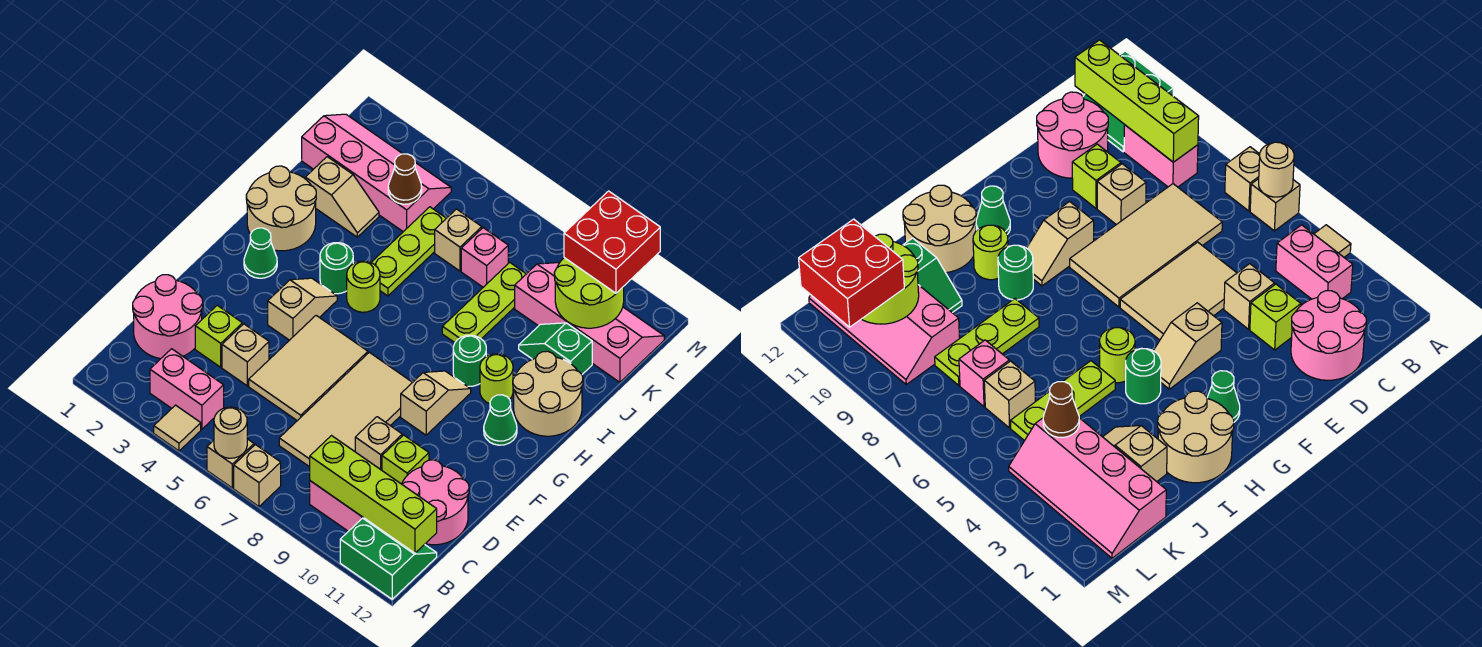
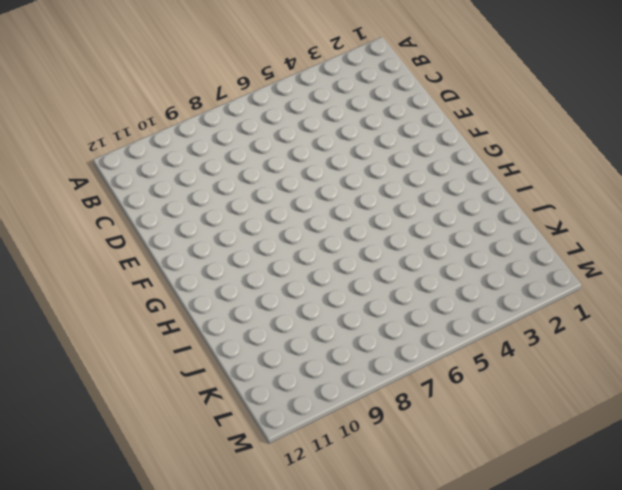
none -> tan tile A4 level 1
none -> tan brick A6 level 1
none -> tan brick A7 level 1
none -> green slope A11:B12 level 1 top A

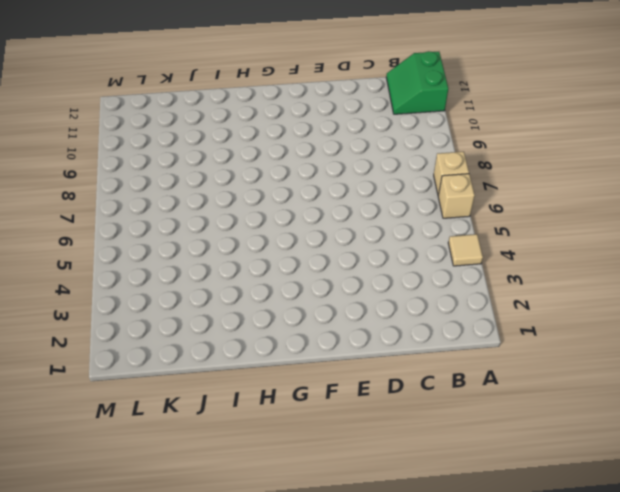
none -> pink brick B3:B4 level 1
none -> pink brick B9:B10 level 1
none -> pink round brick C1:D2 level 1
none -> tan tile C7:F8 level 1

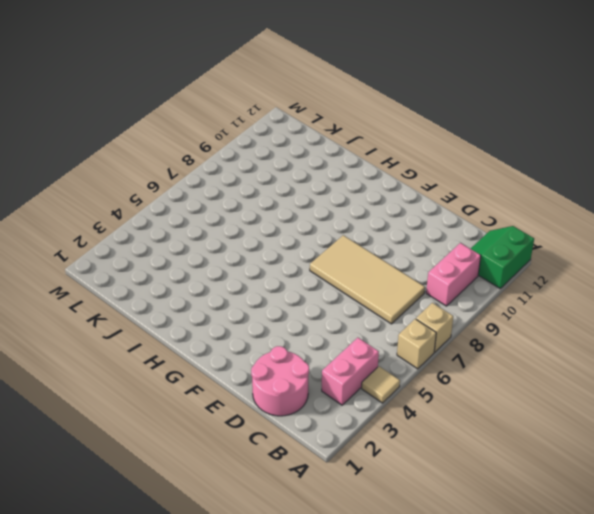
none -> pink round brick C11:D12 level 1
none -> lime brick D3 level 1
none -> tan brick D4 level 1
none -> tan tile D5:F6 level 1

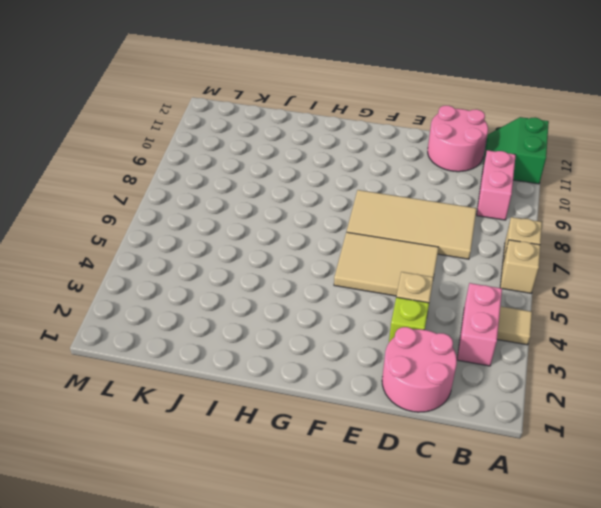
none -> tan brick D9 level 1
none -> lime brick D10 level 1
none -> tan slope F4:G4 level 1 top F
none -> tan slope F9:G9 level 1 top F

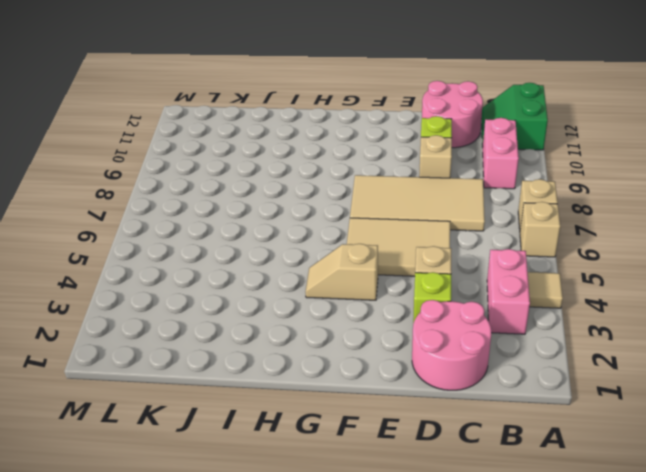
none -> tan slope F9:G9 level 1 top F
none -> green cone G2 level 1
none -> green cone G11 level 1
none -> tan round brick H1:I2 level 1

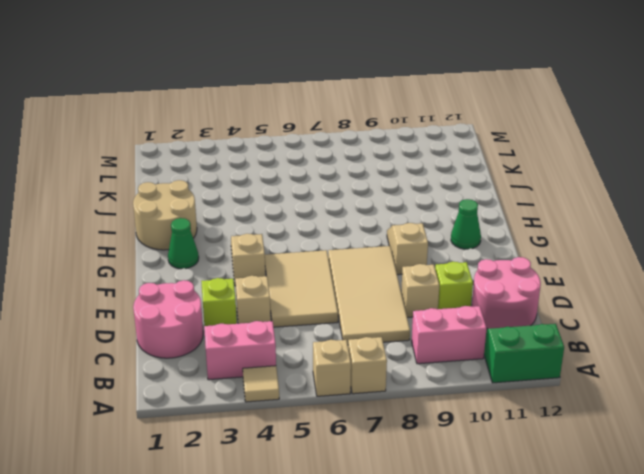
none -> green round brick H4 level 1
none -> lime round brick H5 level 1
none -> green round brick H9 level 1
none -> lime round brick H10 level 1

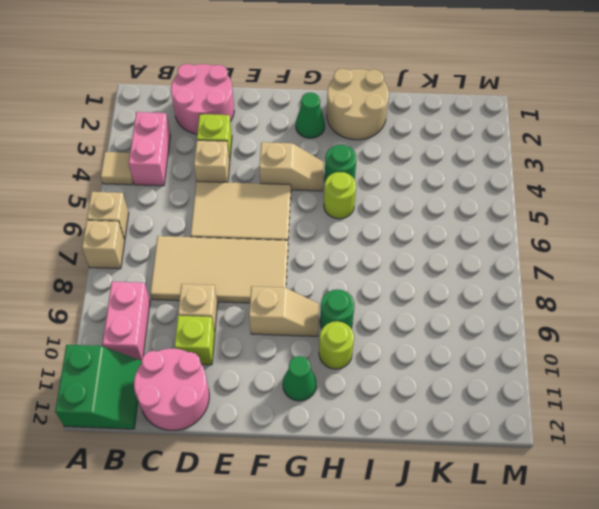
none -> tan round brick H11:I12 level 1
none -> lime plate I5:K5 level 1
none -> lime plate I8:K8 level 1
none -> tan slope J2:J3 level 1 top 2

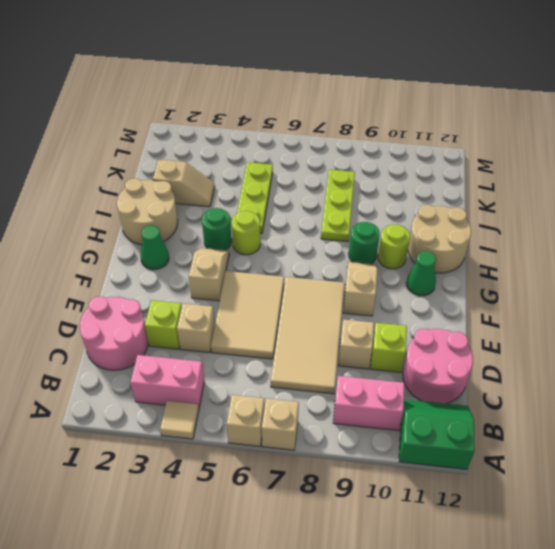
none -> green slope J10:J11 level 1 top 11
none -> pink slope K1:L4 level 1 top K
none -> tan brick K6 level 1
none -> pink brick K7 level 1

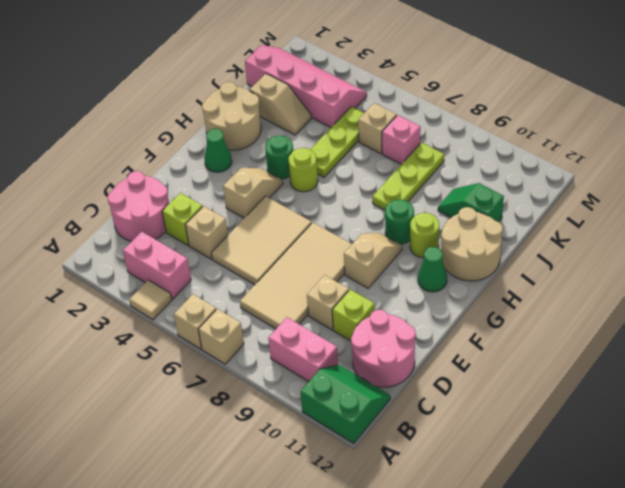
none -> pink slope K9:L12 level 1 top K
none -> tan round brick A6 level 2
none -> lime brick B9:B12 level 2
none -> brown cone K4 level 2

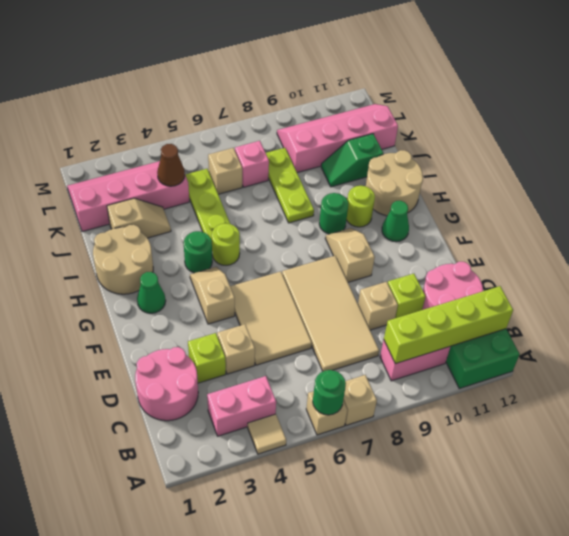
green round brick A6 level 2 -> tan round brick A6 level 2
none -> lime round brick K10:L11 level 2
none -> red brick L10:M11 level 3

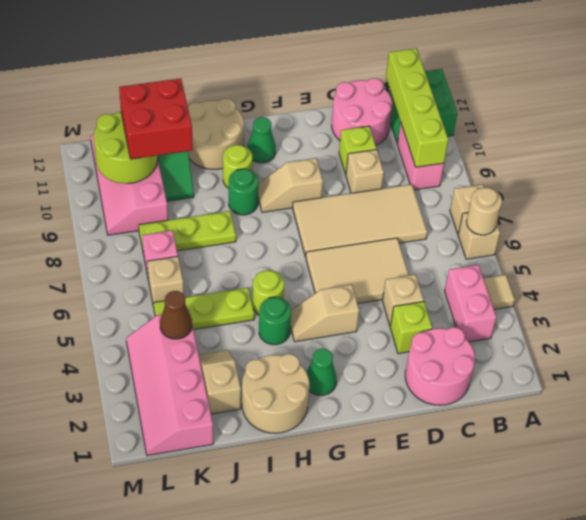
red brick J10:K11 level 3 -> red brick L10:M11 level 3

